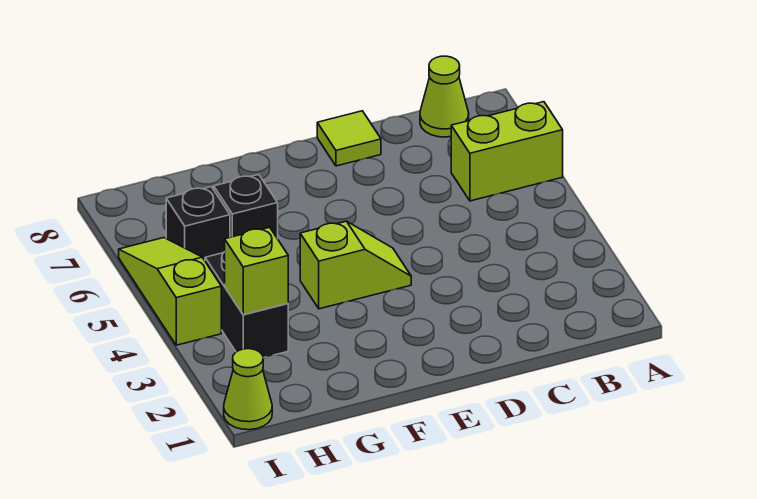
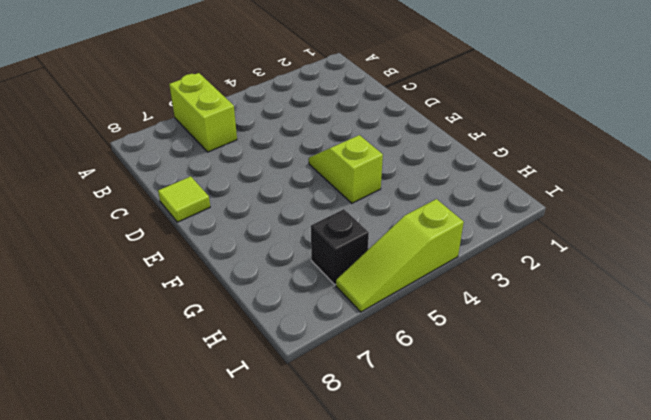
none -> lime cone B8 level 1
none -> black brick G6 level 1

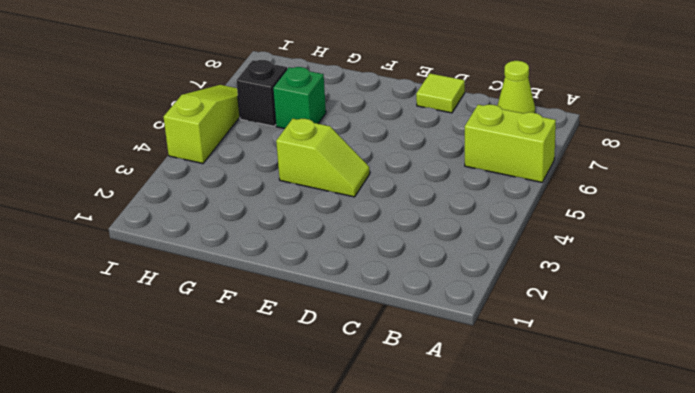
green brick G6 level 1 -> black brick G6 level 1
none -> black brick H3:H4 level 1
none -> lime cone I1 level 1

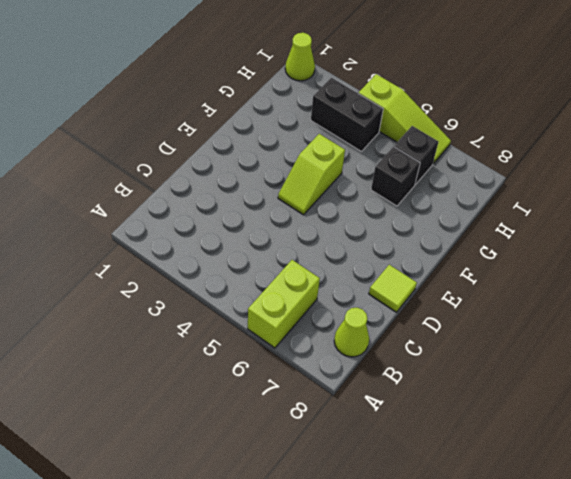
none -> lime brick H3 level 2

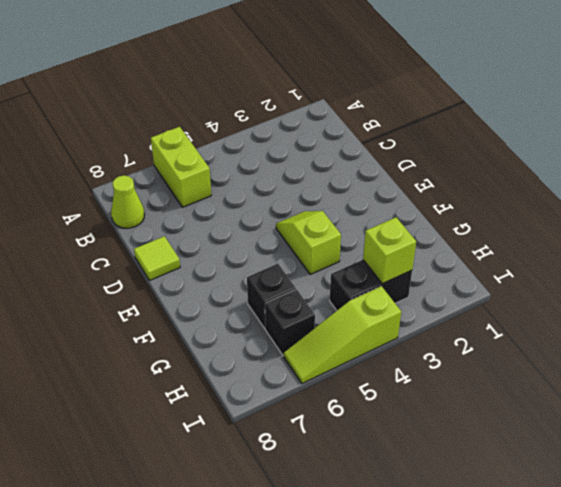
none -> lime cone I1 level 1

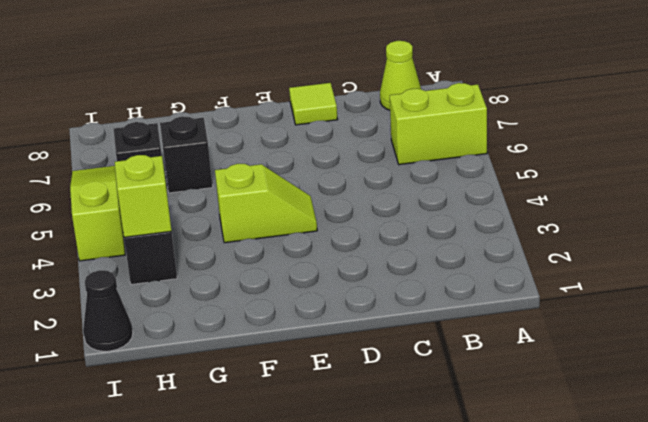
black cone I1 level 1 -> lime cone I1 level 1

